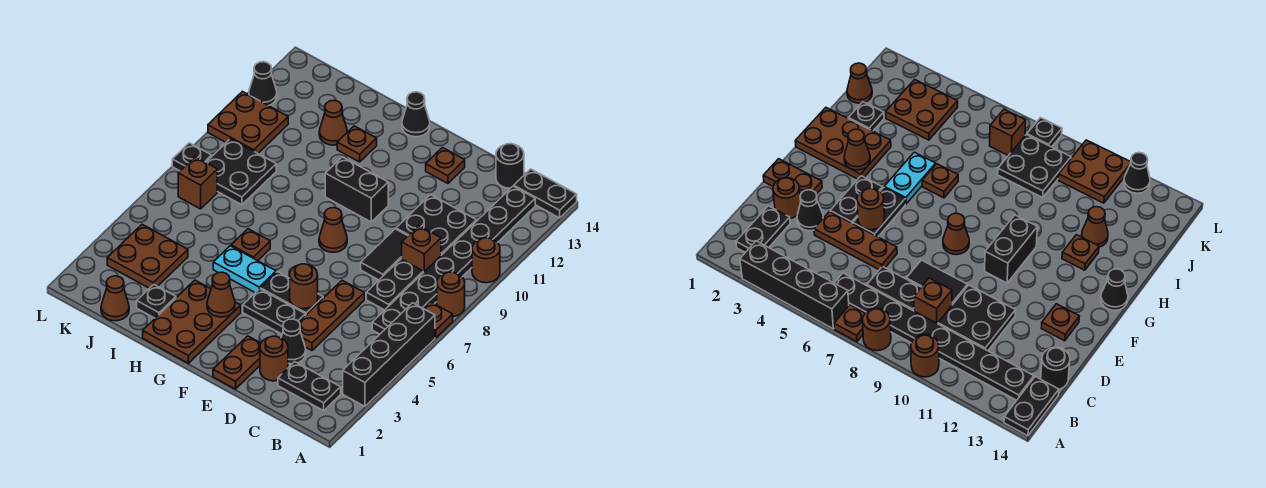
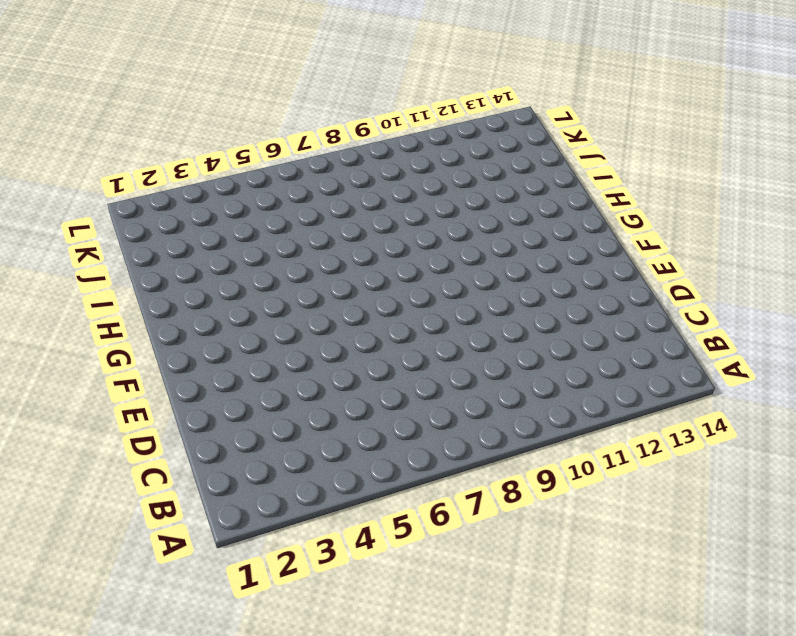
none -> black brick A3:A6 level 1
none -> brown plate A7 level 1
none -> brown round brick A8 level 1
none -> brown round brick A10 level 1

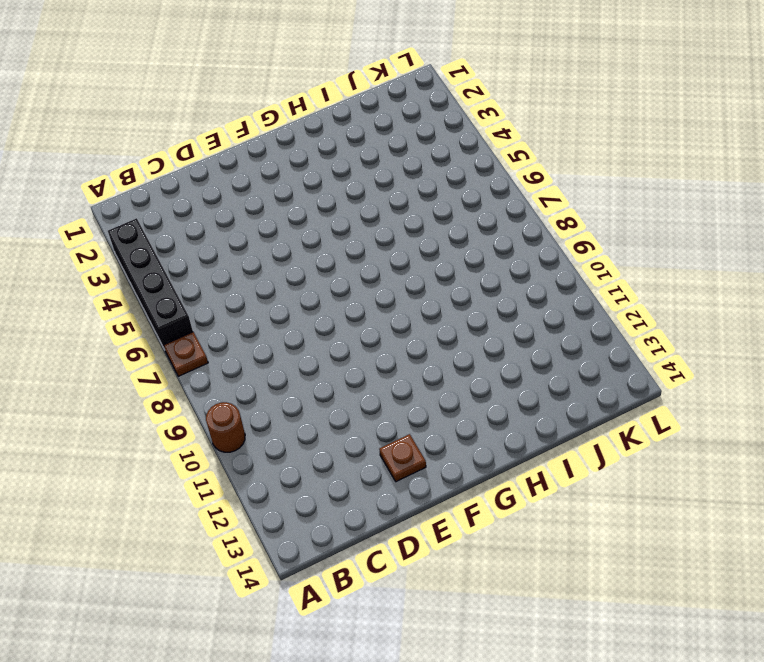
none -> brown round brick A8 level 1
none -> black plate A14:B14 level 1
none -> black plate B2:C2 level 1
none -> black plate B6:B13 level 1

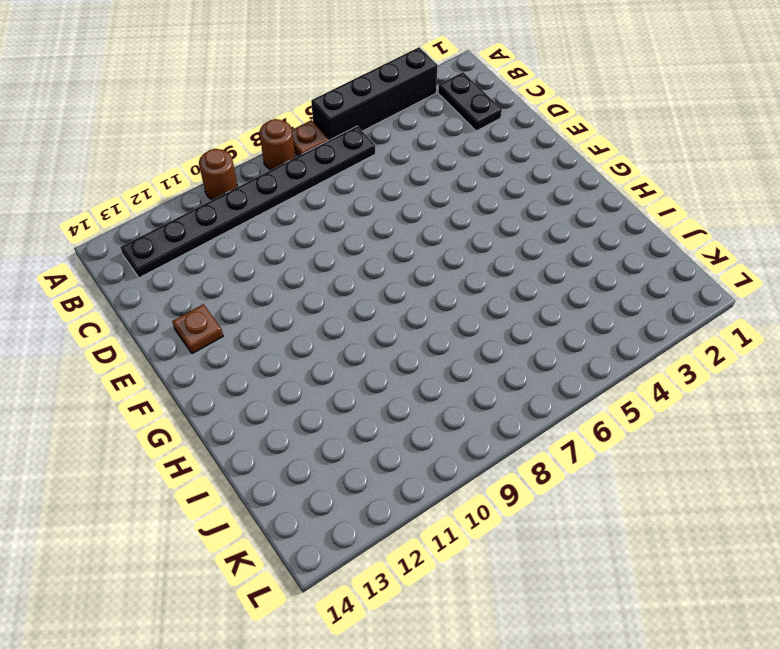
none -> black plate A14:B14 level 1
none -> black plate C7:C8 level 1
none -> brown brick C9 level 1
none -> black plate C10:D11 level 1

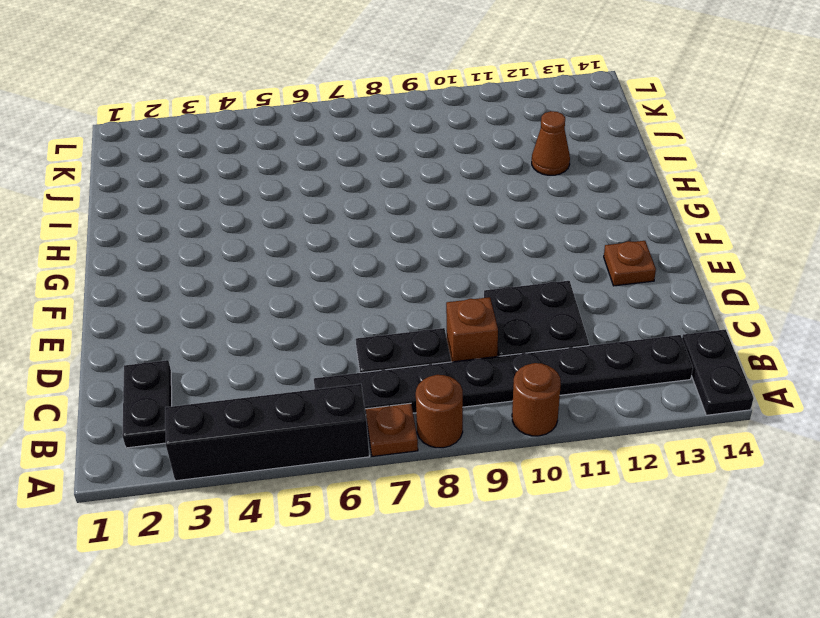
none -> black round brick C14 level 1
none -> brown round brick D2 level 1
none -> black cone D3 level 1
none -> brown plate D4:D6 level 1

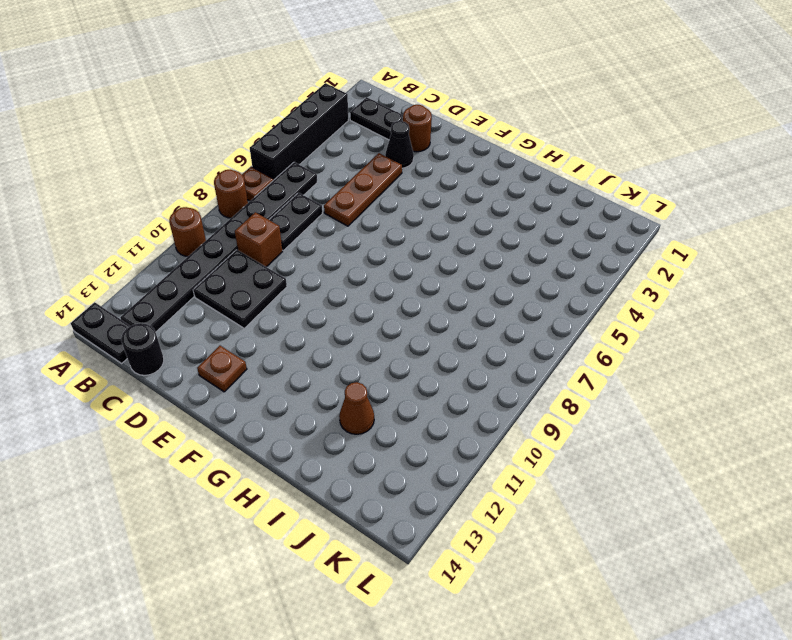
none -> black tile D8:D9 level 1
none -> brown plate E1:E2 level 1
none -> black plate E4:F4 level 1
none -> black plate E5:F5 level 1

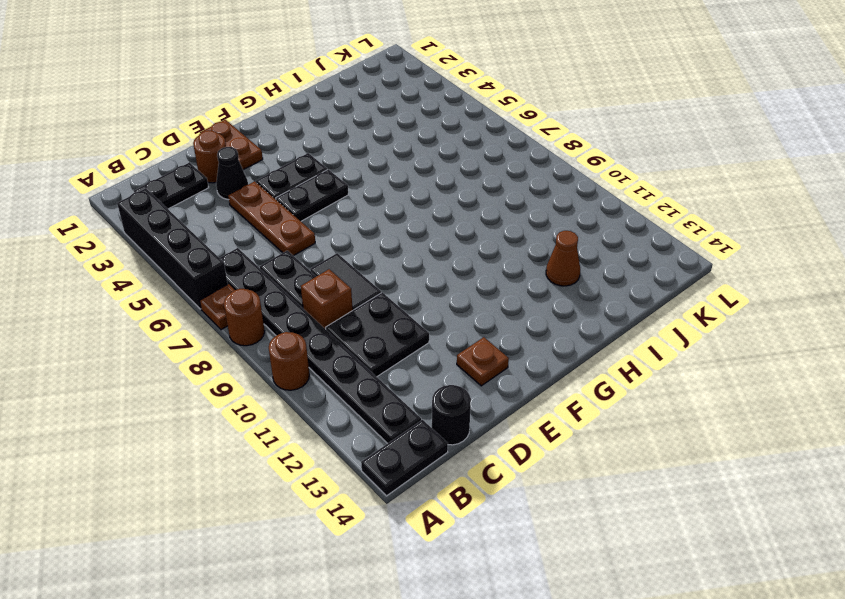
none -> brown cone F8 level 1
none -> black brick F10:G10 level 1
none -> brown plate G1:H3 level 1
none -> cyan plate G5:H5 level 1

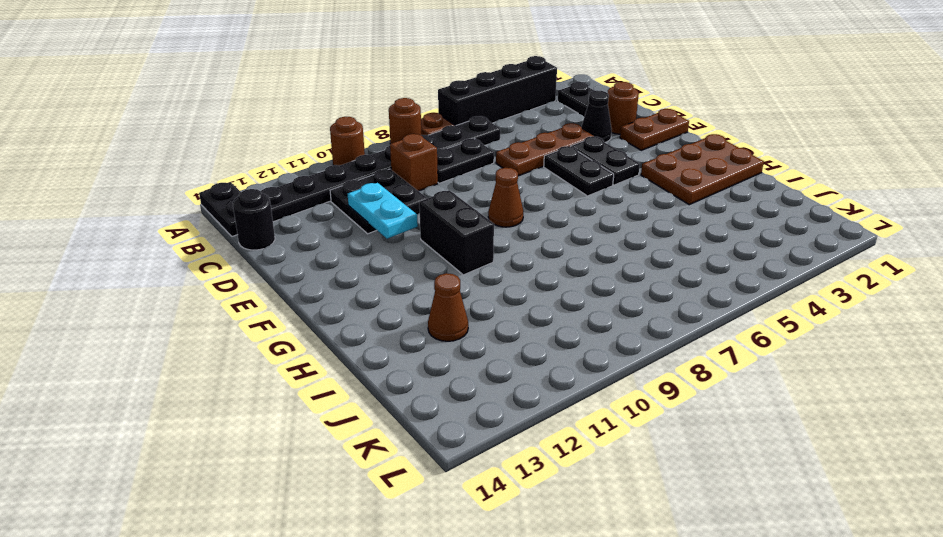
cyan plate D11:E11 level 2 -> cyan plate G5:H5 level 1
none -> black tile D8:D9 level 1
none -> brown plate E13 level 1
none -> black cone G14 level 1
none -> brown plate H6 level 1

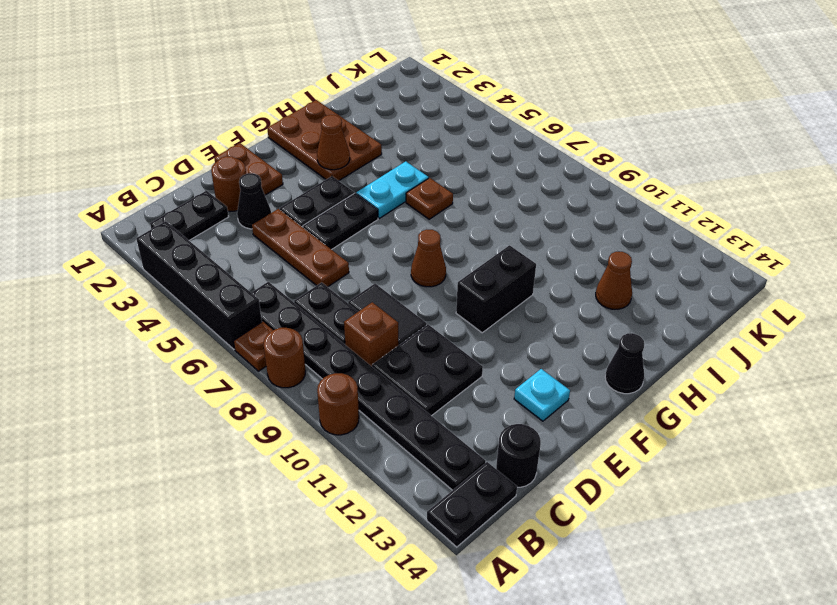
cyan plate E13 level 1 -> brown plate E13 level 1
none -> brown plate H12 level 1
none -> black plate I2 level 1
none -> brown cone J1 level 1
none -> brown plate J3:K4 level 1

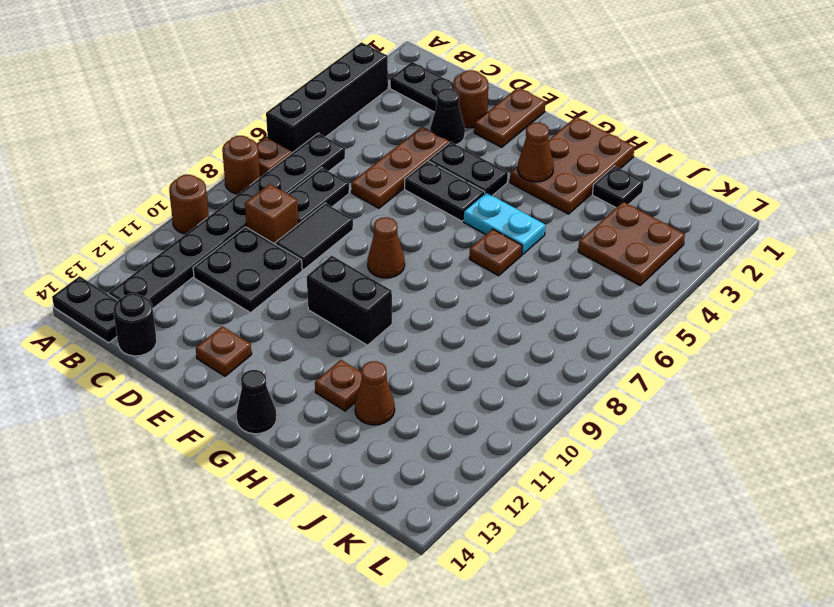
none -> brown cone J1 level 1
none -> black plate J8:K9 level 1
none -> brown brick K7 level 1
none -> brown plate K10:L11 level 1

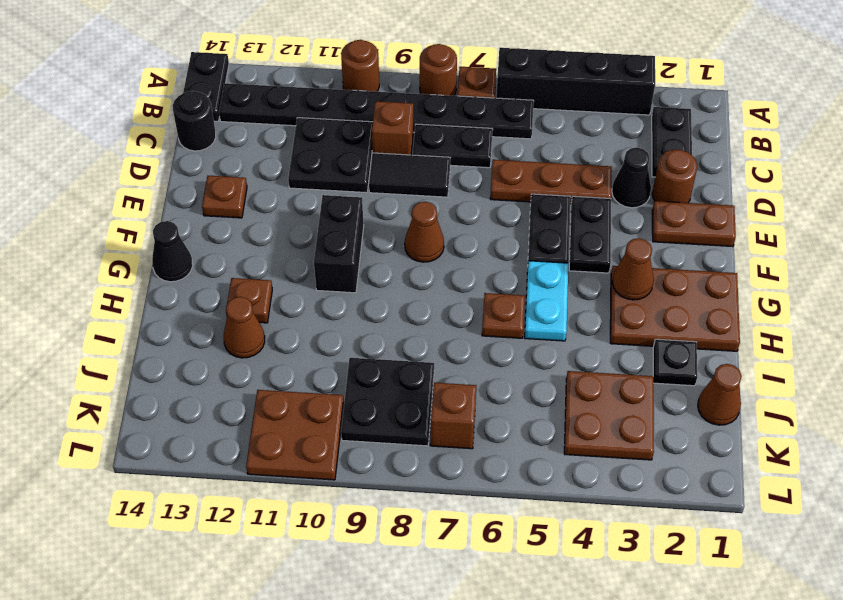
none -> black plate L8 level 1
none -> black cone L12 level 1
none -> brown round brick E5 level 2

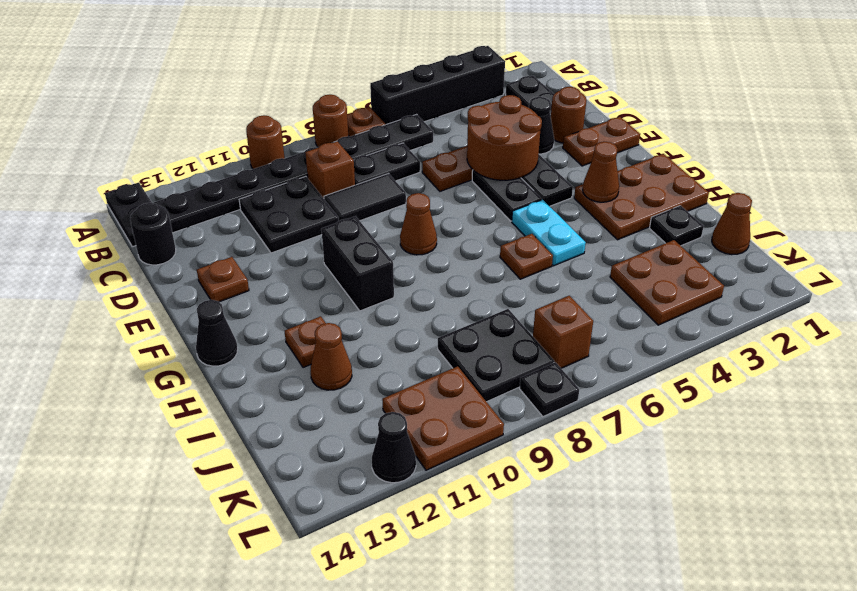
brown round brick D4:E5 level 2 -> brown round brick E5 level 2

